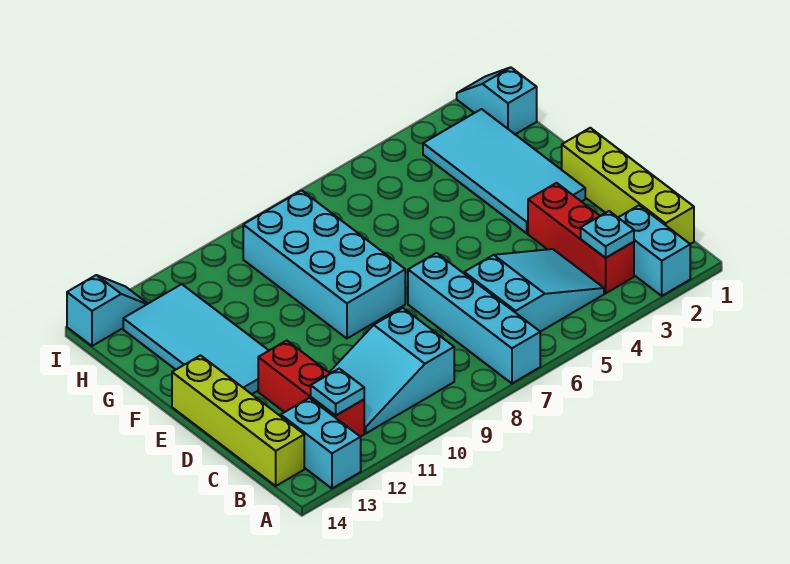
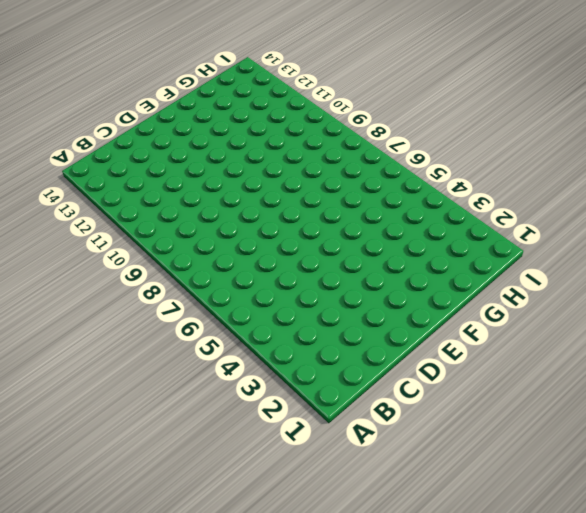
none -> cyan brick A2:B2 level 1
none -> cyan brick A7:D7 level 1
none -> cyan brick A13:B13 level 1

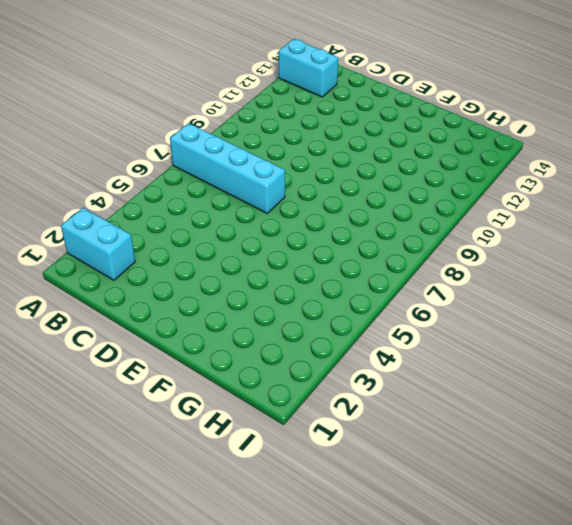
none -> lime brick B1:E1 level 1
none -> red brick B3:D3 level 1
none -> cyan slope B4:C6 level 1 top 6

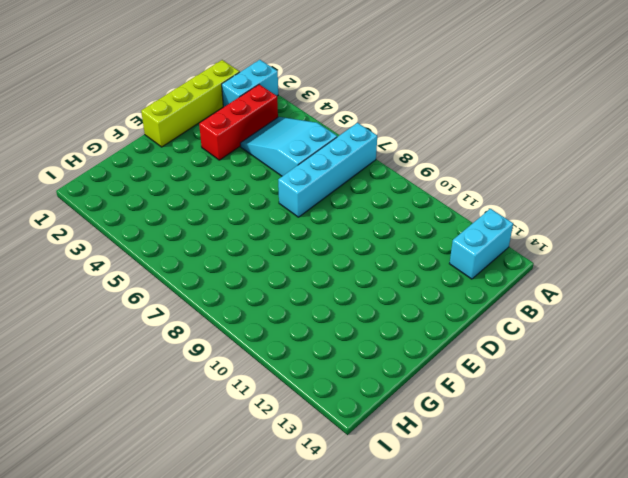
none -> cyan slope B9:C11 level 1 top 9
none -> red brick B12:D12 level 1
none -> lime brick B14:E14 level 1

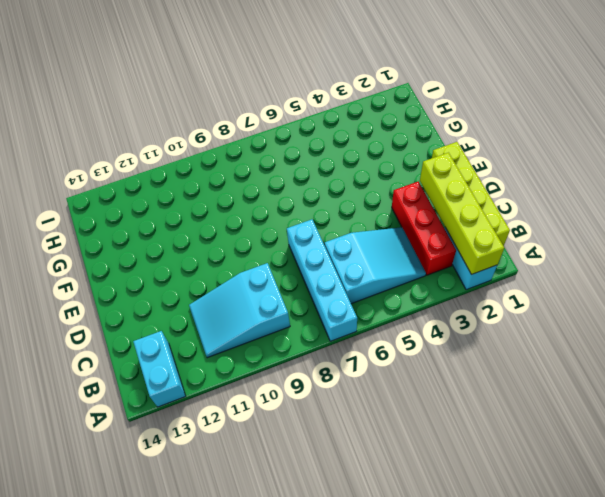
lime brick A2:D2 level 2 -> lime brick B14:E14 level 1
none -> red brick B12:D12 level 1
none -> cyan tile E2:H3 level 1
none -> cyan brick E8:H9 level 1

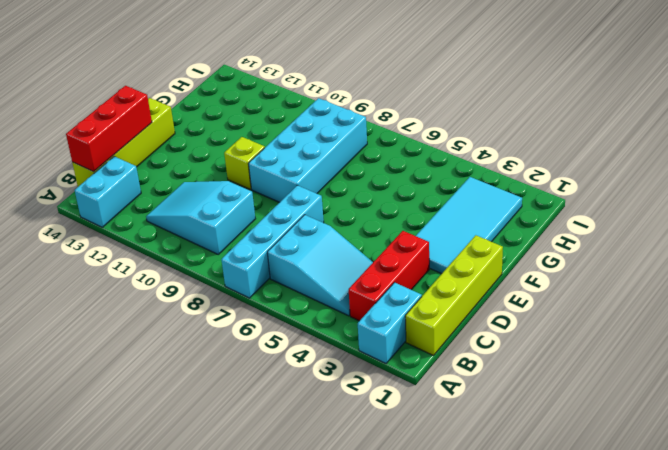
red brick B14:D14 level 2 -> red brick B12:D12 level 1
lime brick E10 level 1 -> none
none -> cyan tile E12:H13 level 1
none -> cyan slope H1:I1 level 1 top H
none -> cyan slope I13:I14 level 1 top 14

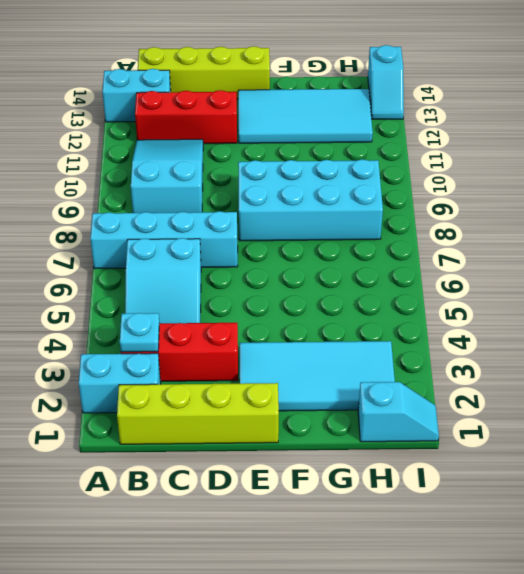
none -> cyan plate B12 level 2

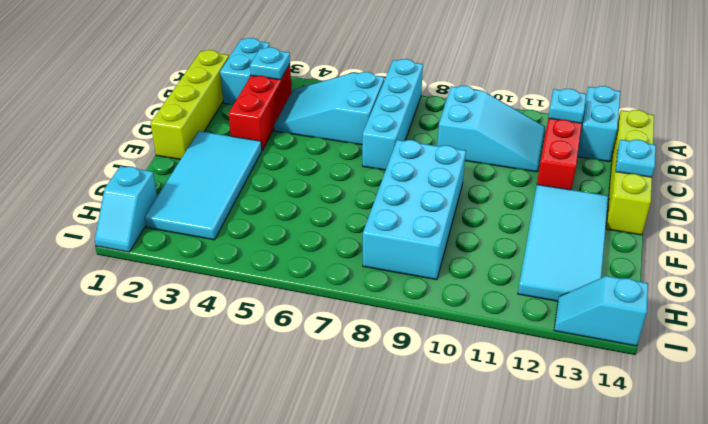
cyan plate D14 level 2 -> none

